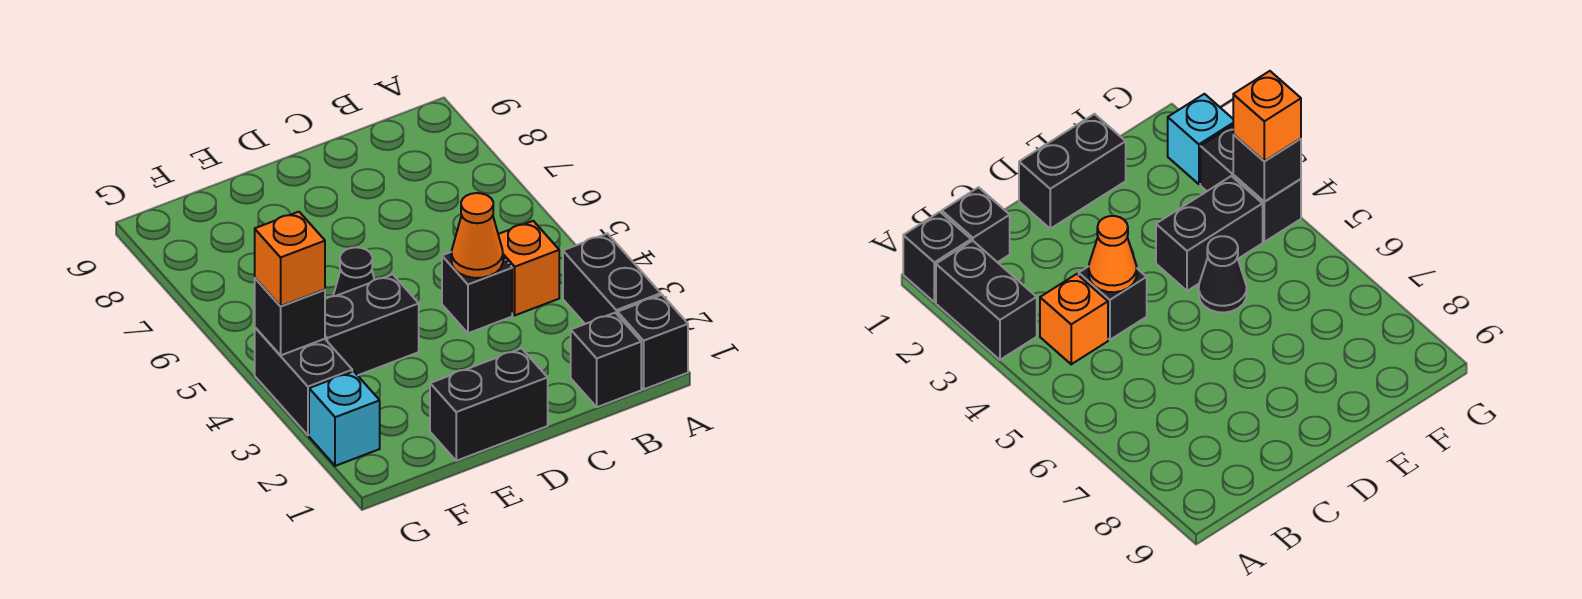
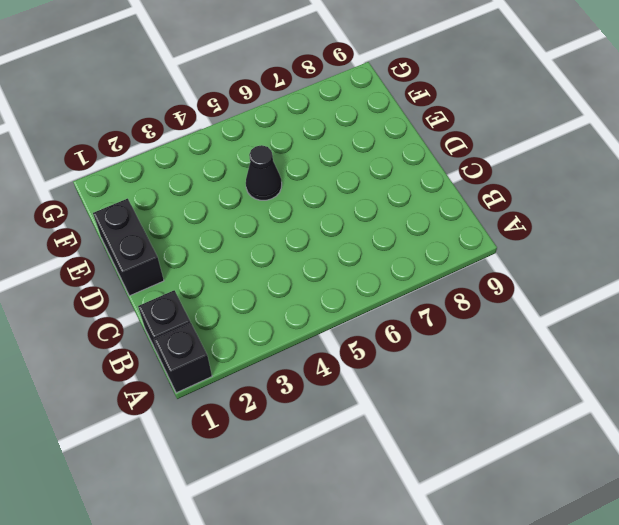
none -> black brick A2:A3 level 1
none -> orange brick B4 level 1
none -> black brick C4 level 1

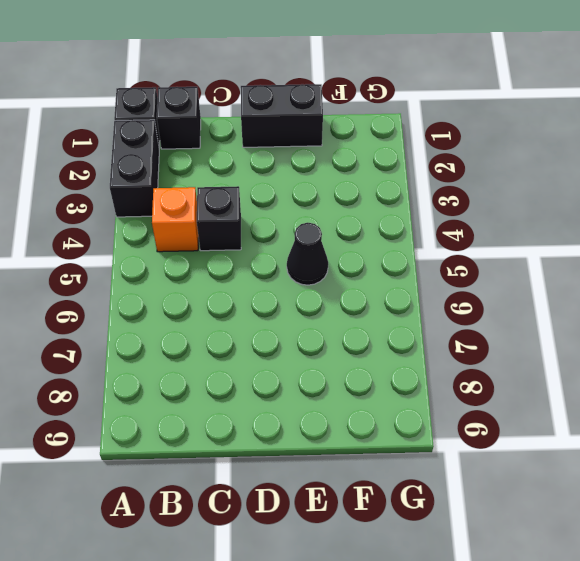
none -> black brick E4:F4 level 1
none -> cyan brick G2 level 1
none -> black brick G3:G4 level 1

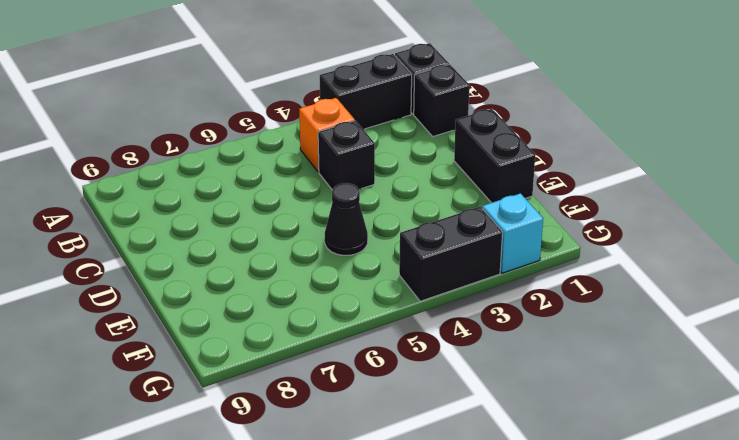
none -> black brick E4:F4 level 1
none -> orange cone C4 level 2
none -> black brick G4 level 2

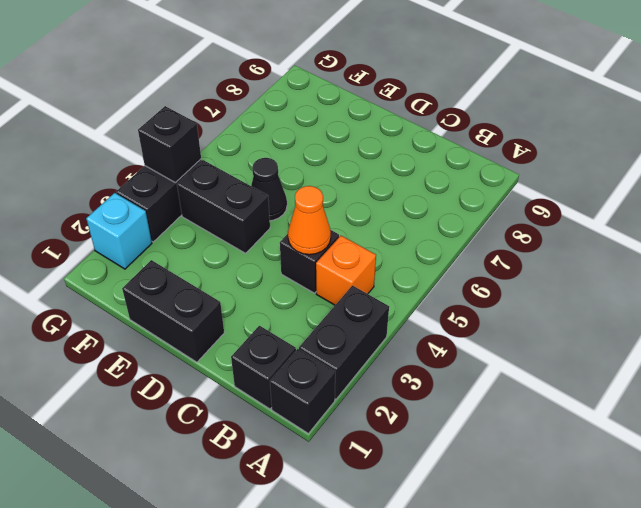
none -> orange brick G4 level 3

